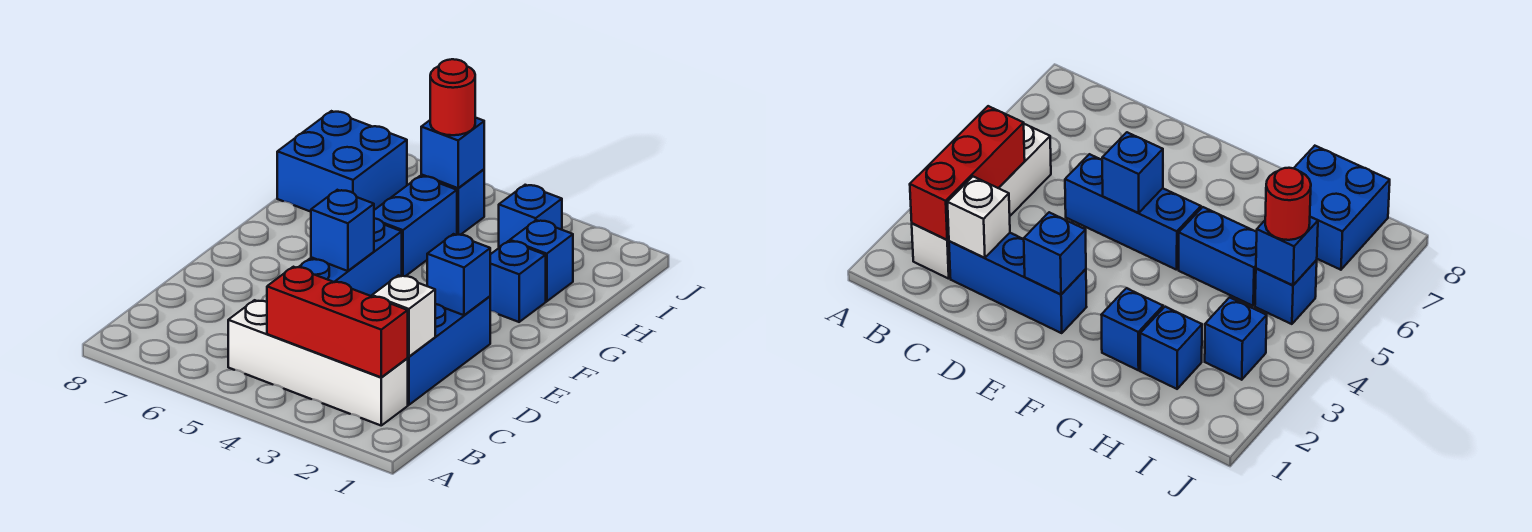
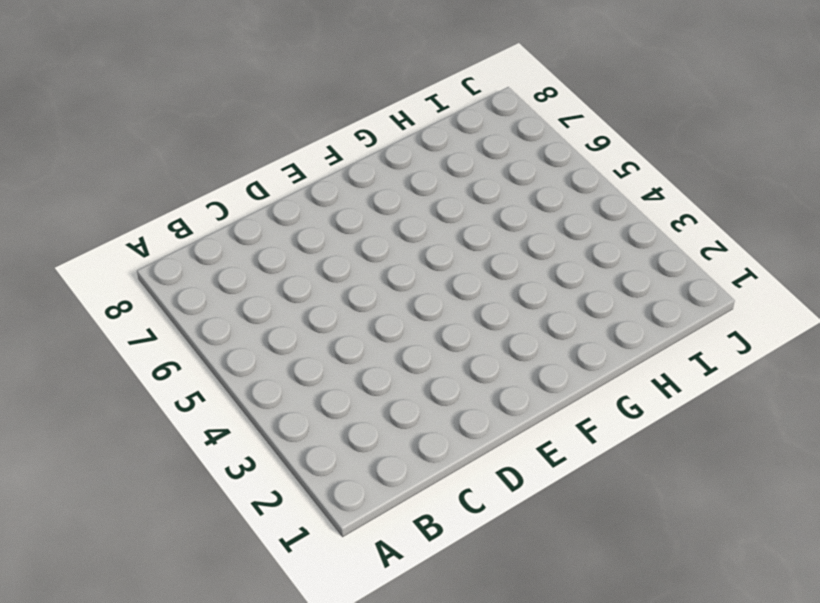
none -> white brick B2:B5 level 1
none -> blue brick C2:E2 level 1
none -> blue brick D5:F5 level 1

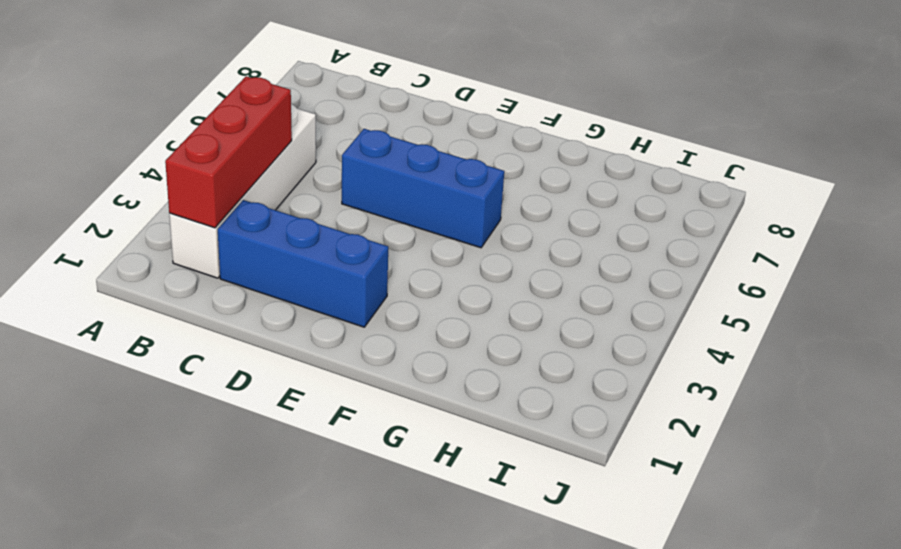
none -> blue brick G2 level 1
none -> blue brick G5:H5 level 1
none -> blue brick H2 level 1

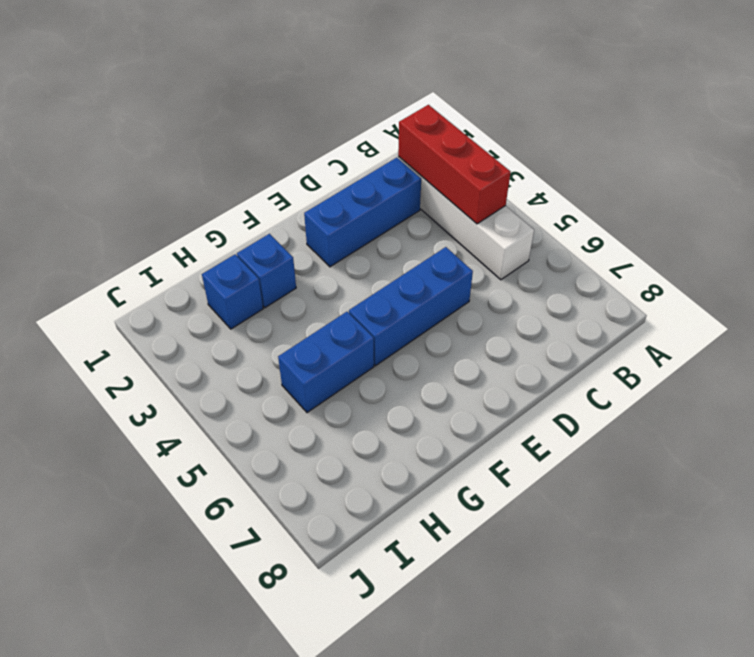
none -> blue brick H7:I8 level 1
none -> blue brick I3 level 1
none -> blue brick I5 level 1

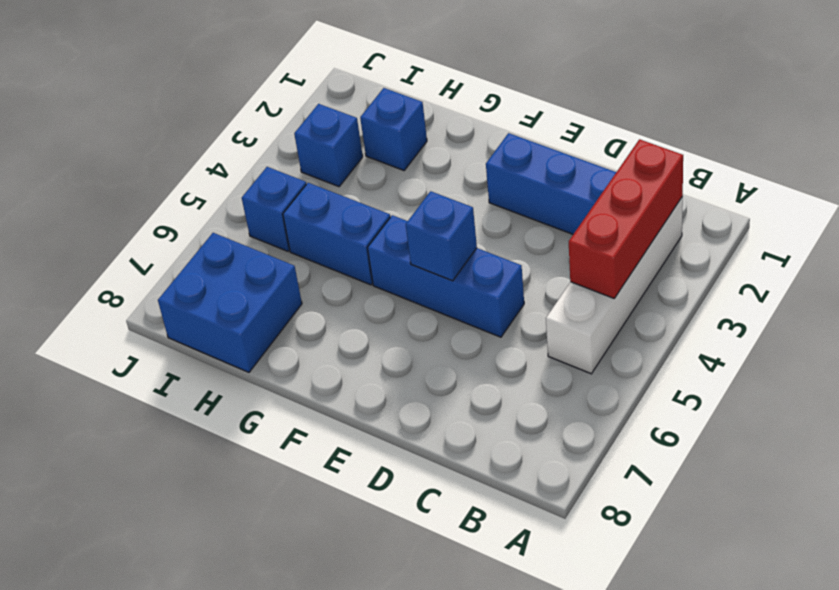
none -> blue brick G2 level 1
none -> white brick C2 level 2
none -> blue brick E2 level 2

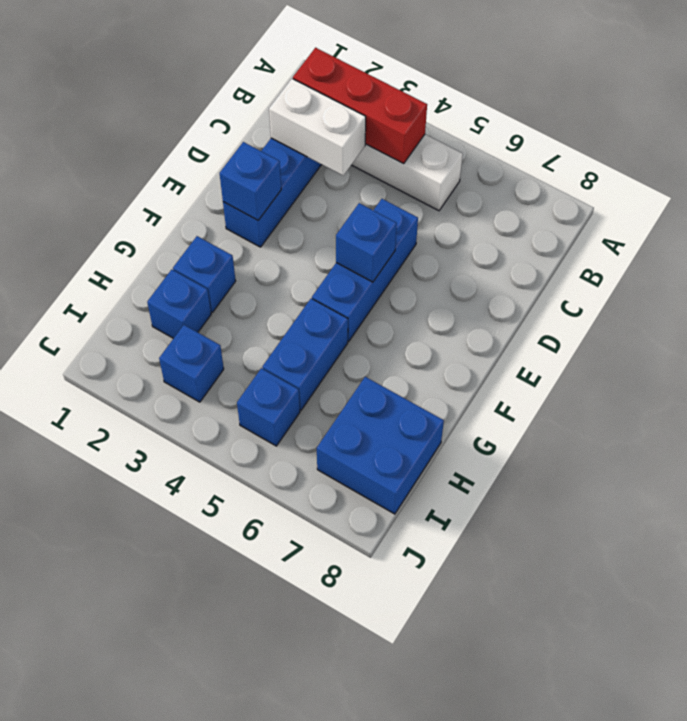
white brick C2:C3 level 2 -> white brick C2 level 2
none -> blue brick I5 level 2
none -> red round brick I5 level 3

